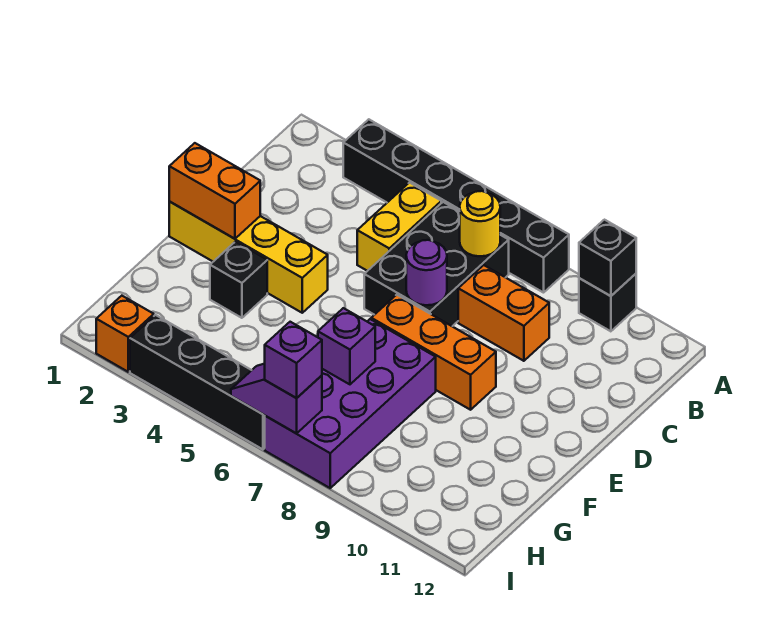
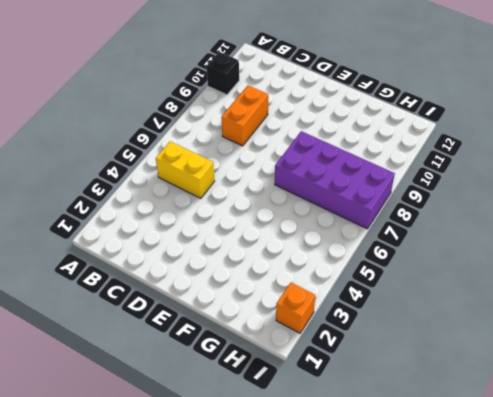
none -> black brick A3:A8 level 1
none -> black brick B6:D7 level 1
none -> yellow brick E1:E4 level 1

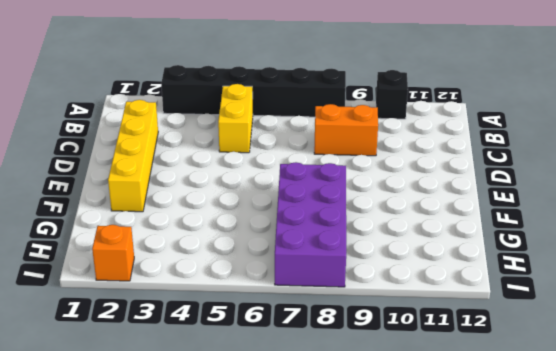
yellow brick C2:F2 level 1 -> yellow brick E1:E4 level 1
none -> black brick B6:D7 level 1
none -> orange brick E7:E9 level 1
none -> black brick F3 level 1

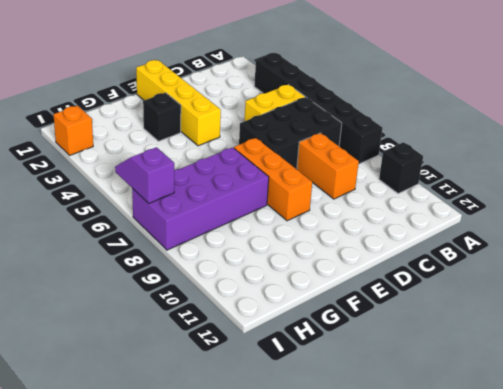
none -> black brick I3:I6 level 1
none -> black brick A10 level 2
none -> yellow round brick B7 level 2

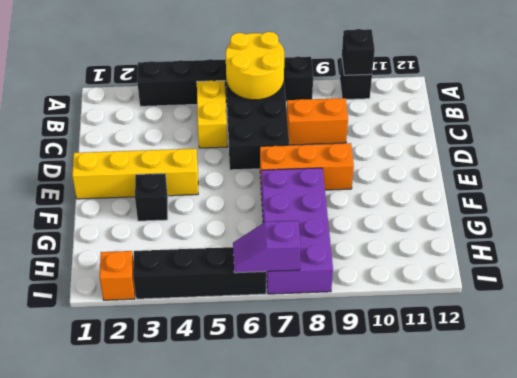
yellow round brick A6:B7 level 2 -> yellow round brick B7 level 2
none -> purple round brick D7 level 2
none -> orange brick E1:E2 level 2
none -> purple brick G7 level 2

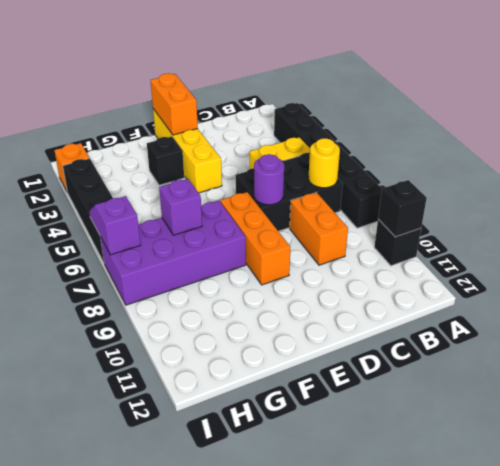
none -> purple brick I7 level 3

